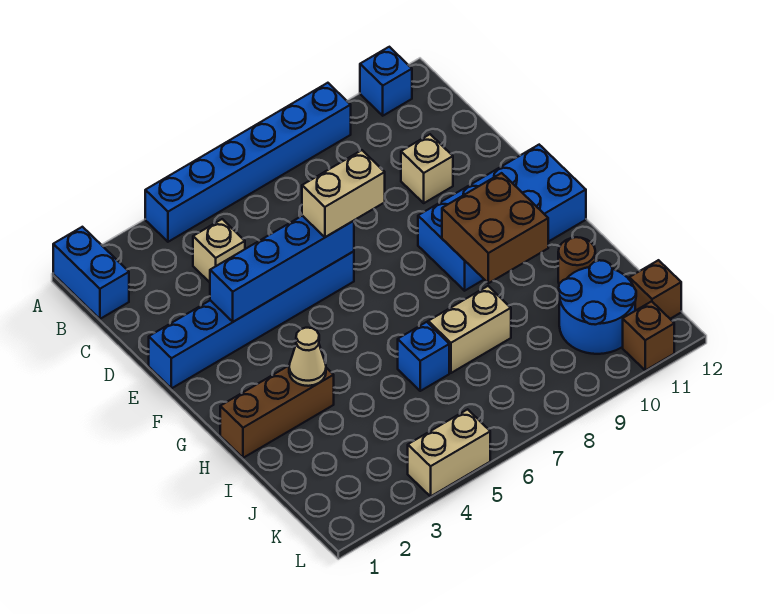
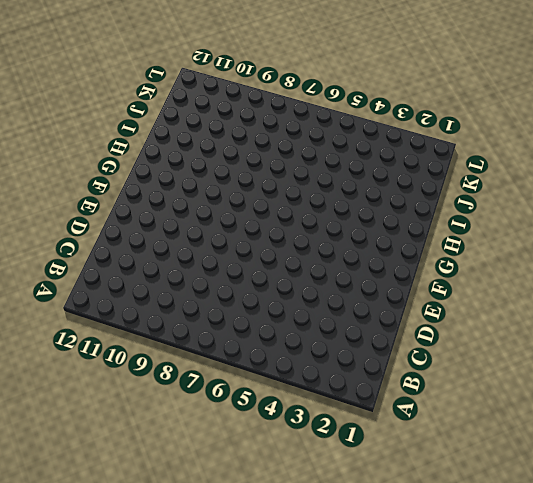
none -> blue brick A1:B1 level 1
none -> blue brick A4:A9 level 1
none -> blue brick A11 level 1

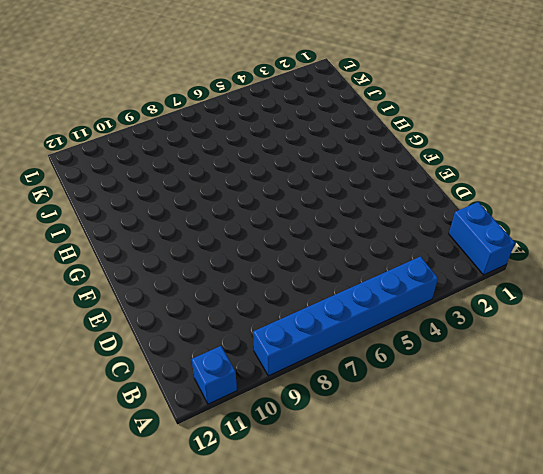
none -> tan brick C4 level 1
none -> tan brick D10 level 1
none -> blue brick E1:E6 level 1

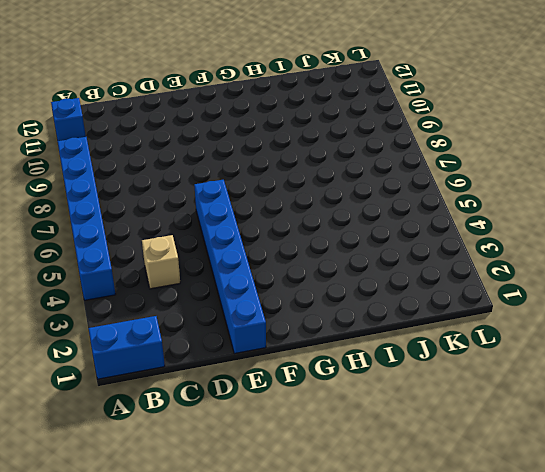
none -> tan brick D10 level 1
none -> blue brick F9:G12 level 1
none -> brown brick H1:H3 level 1

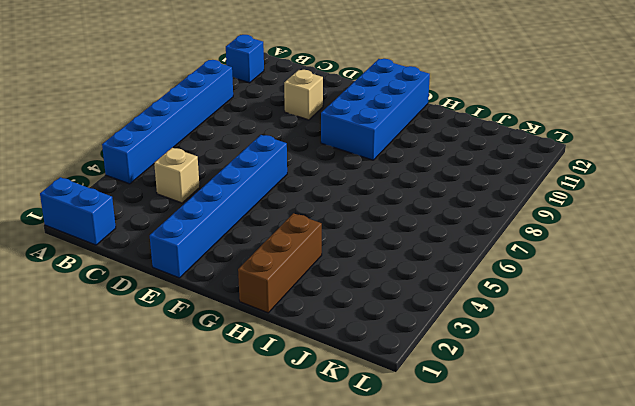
none -> blue brick I6 level 1
none -> tan brick I7:I8 level 1
none -> brown round brick I11 level 1

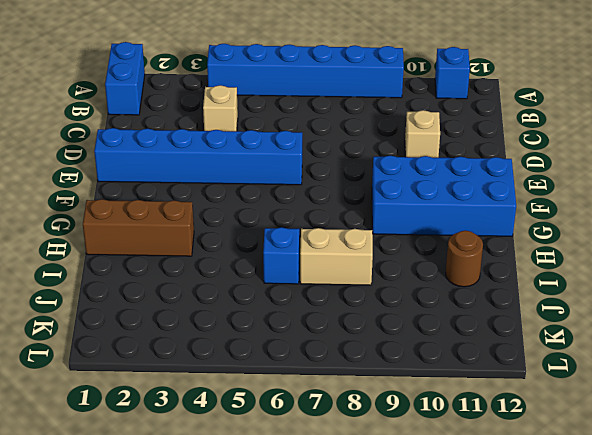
none -> blue round brick J10:K11 level 1
none -> brown brick K12 level 1
none -> tan brick L4:L5 level 1

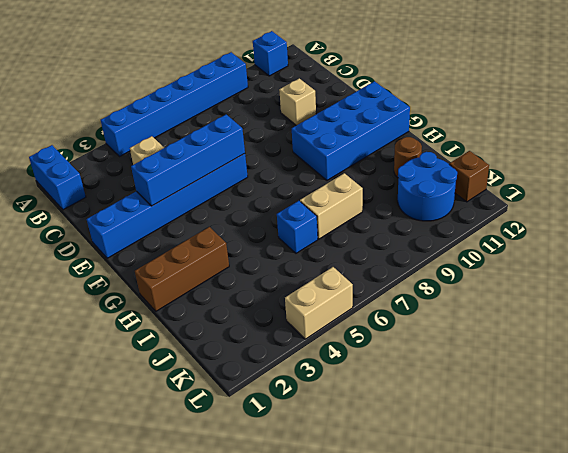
none -> brown brick L11 level 1
none -> brown brick G9:H10 level 2
none -> tan cone H3 level 2

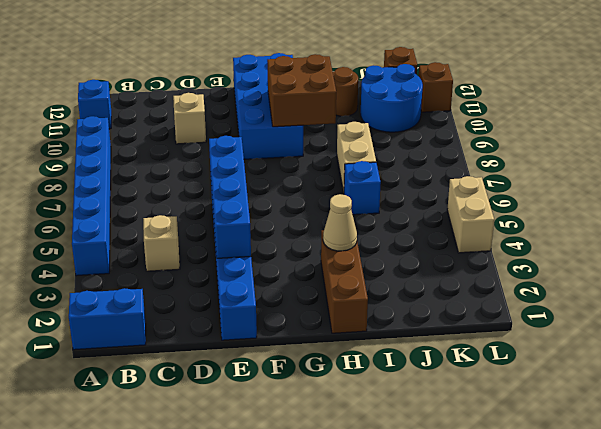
none -> tan brick E6:E7 level 3

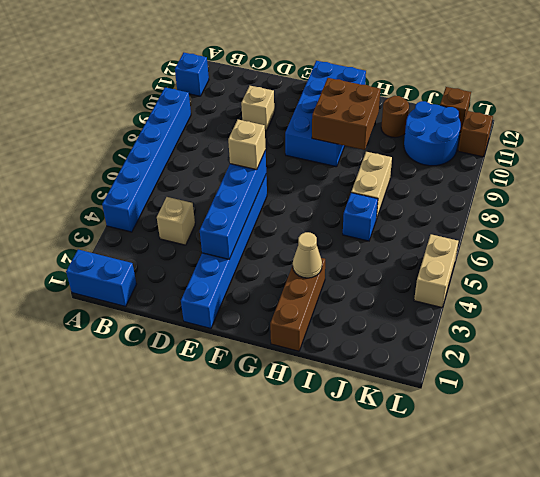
tan brick E6 level 3 -> tan brick E6:E7 level 3

